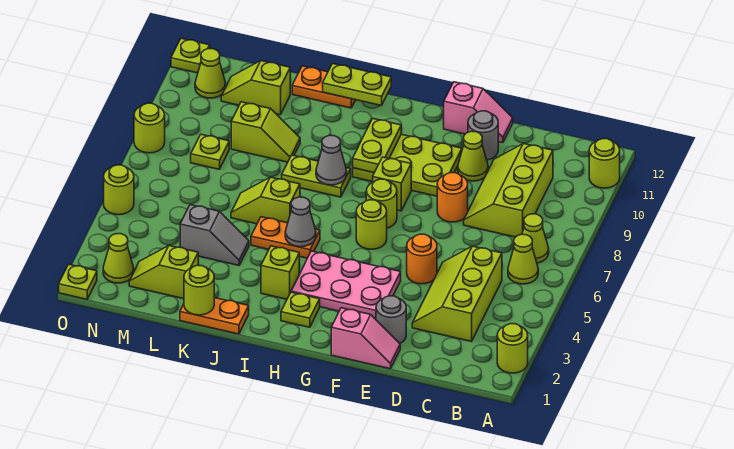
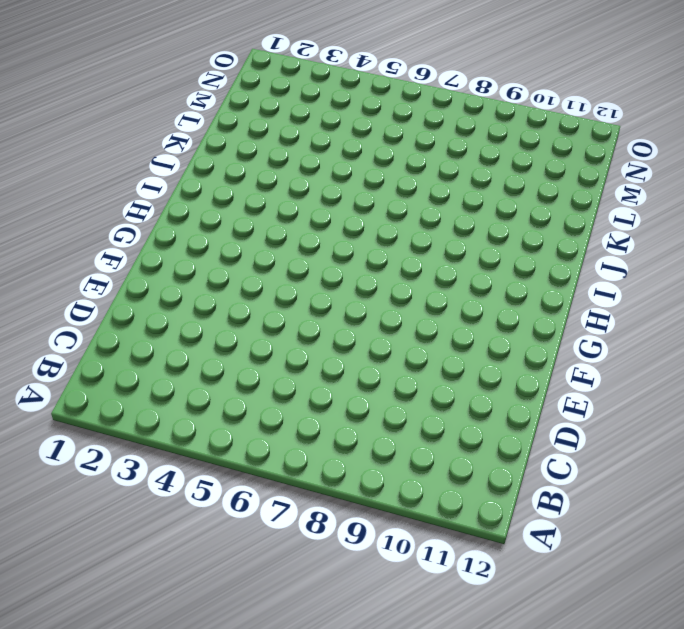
none -> lime round brick A2 level 1
none -> lime round brick A11 level 1
none -> lime cone B6 level 1
none -> lime cone B7 level 1

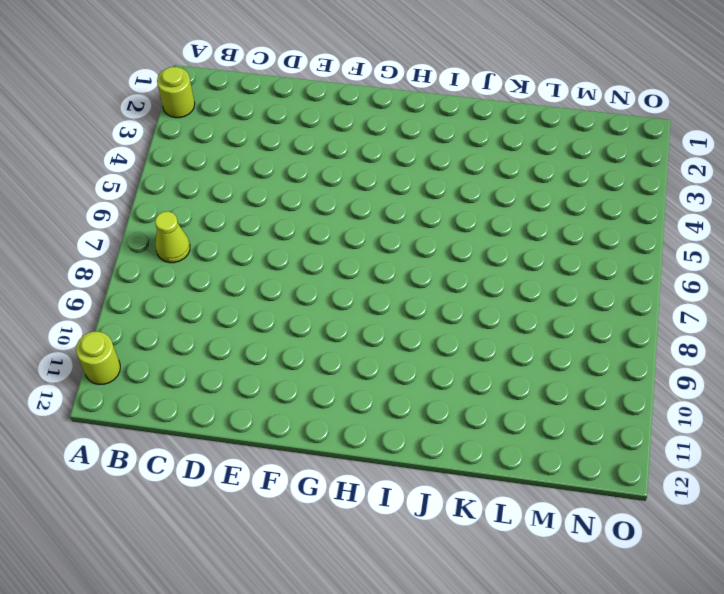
none -> lime cone B6 level 1
none -> lime slope C3:D5 level 1 top C
none -> lime slope C8:D10 level 1 top C
none -> pink slope E1:F1 level 1 top F

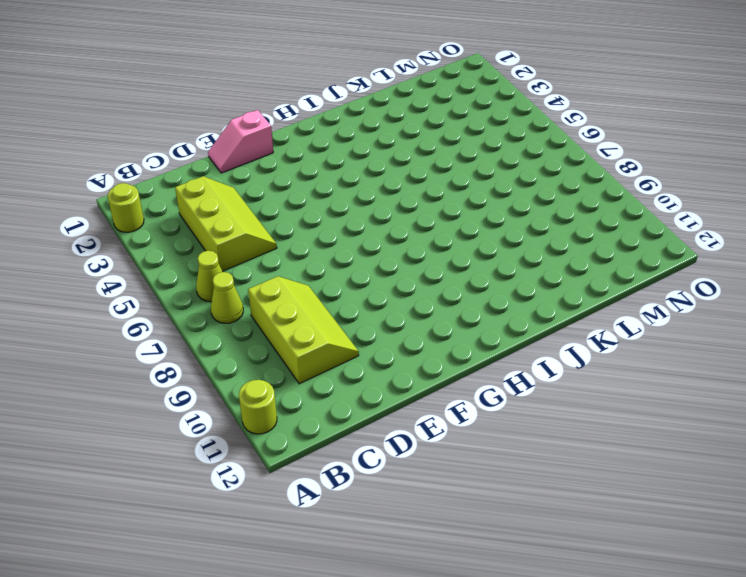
none -> grey round brick E2 level 1
none -> orange round brick E5 level 1
none -> orange round brick E8 level 1
none -> lime cone E10 level 1

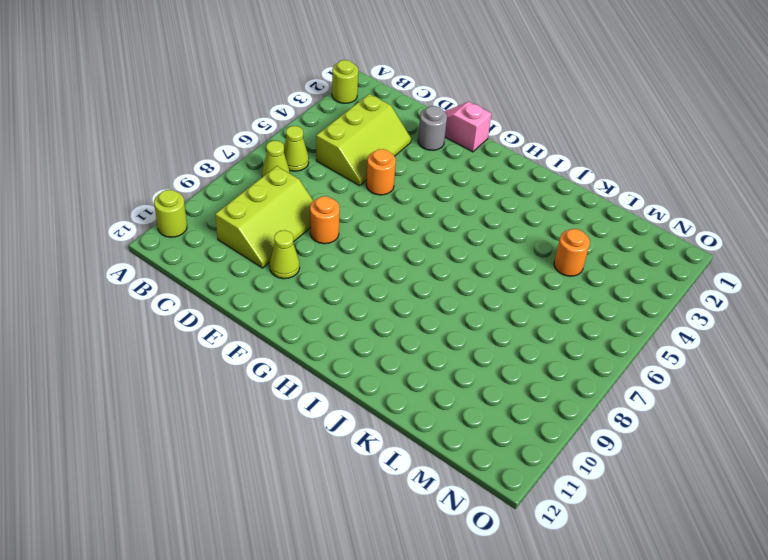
orange round brick L4 level 1 -> grey slope K4:L4 level 1 top L
none -> grey round brick E11 level 1
none -> pink slope E12:F12 level 1 top F
none -> pink plate F3:H4 level 1
none -> lime plate F9:H10 level 1

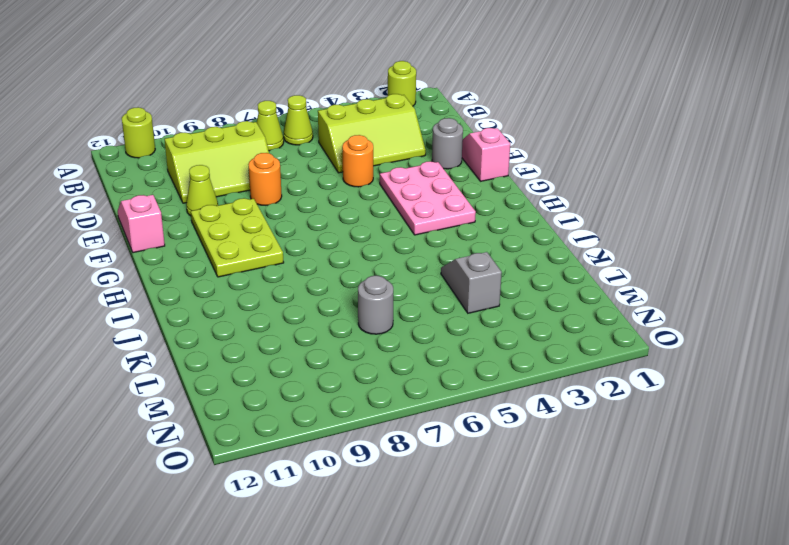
grey round brick L7 level 1 -> grey round brick E11 level 1
none -> lime round brick G6 level 1
none -> lime round brick G7 level 1
none -> lime brick G8 level 1
none -> lime plate H2 level 1

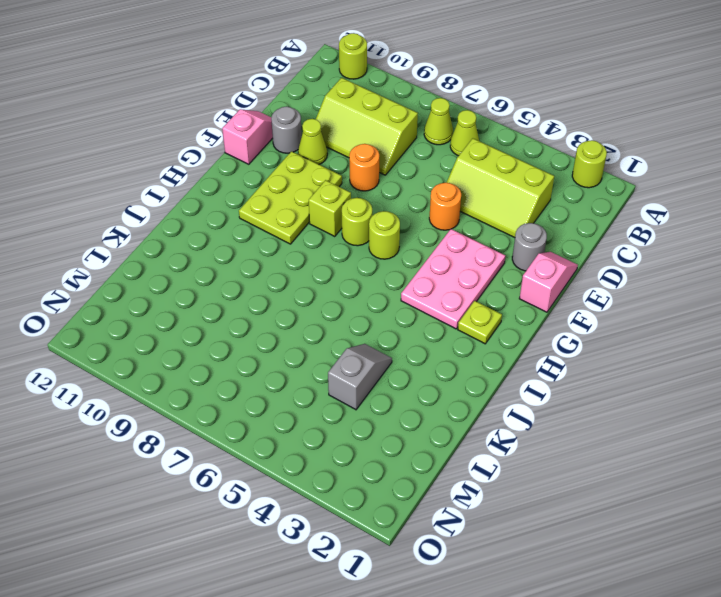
none -> lime brick I3 level 1
none -> orange plate I5:J5 level 1
none -> lime plate I8:J8 level 1
none -> orange plate J1:K1 level 1

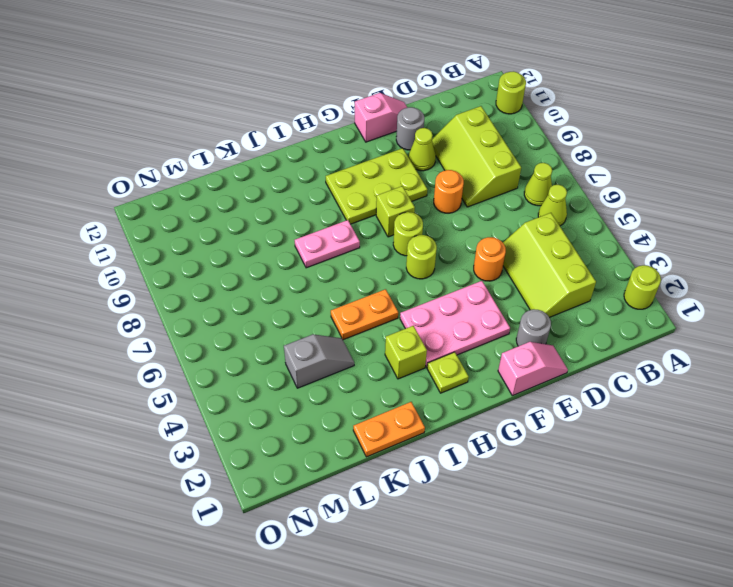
pink plate I8:J8 level 1 -> lime plate I8:J8 level 1
none -> lime slope J6:K6 level 1 top J
none -> orange plate J12:K12 level 1
none -> lime slope K9:L9 level 1 top L
none -> lime slope L2:M2 level 1 top L

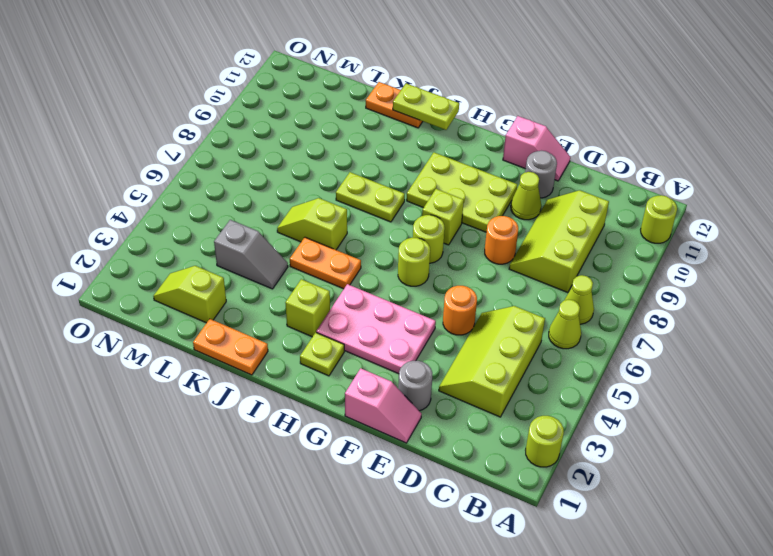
none -> lime slope K9:L9 level 1 top L
none -> lime slope L11:M11 level 1 top L
none -> lime plate M8 level 1
none -> lime cone N2 level 1

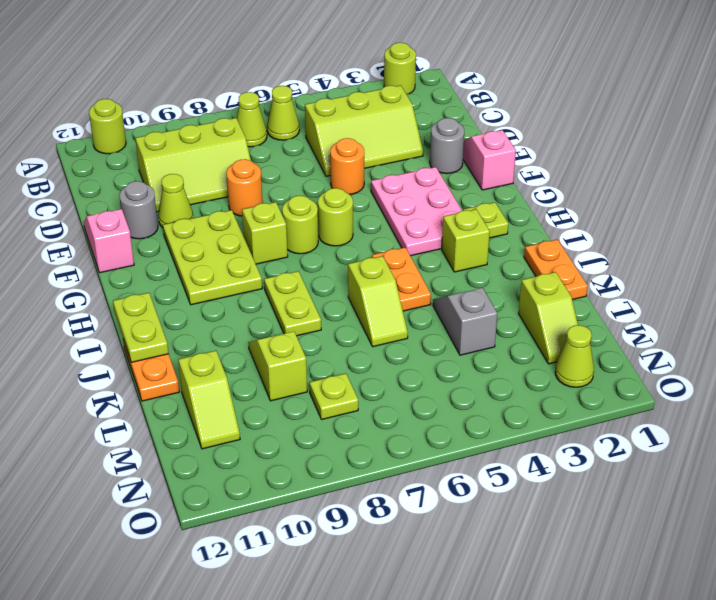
none -> lime cone N11 level 1
none -> lime plate O1 level 1
none -> lime round brick O5 level 1
none -> lime round brick O8 level 1

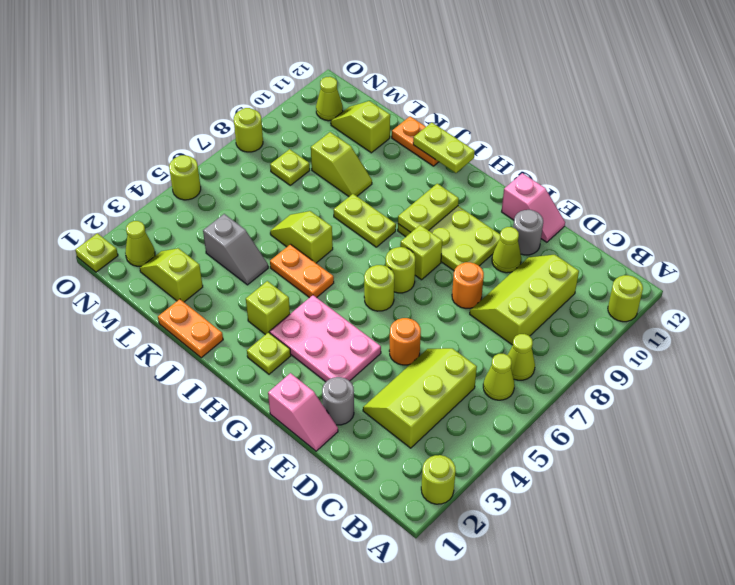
none -> lime plate O12 level 1
none -> grey cone I5 level 2
none -> grey cone I8 level 2
none -> lime round brick K1 level 2

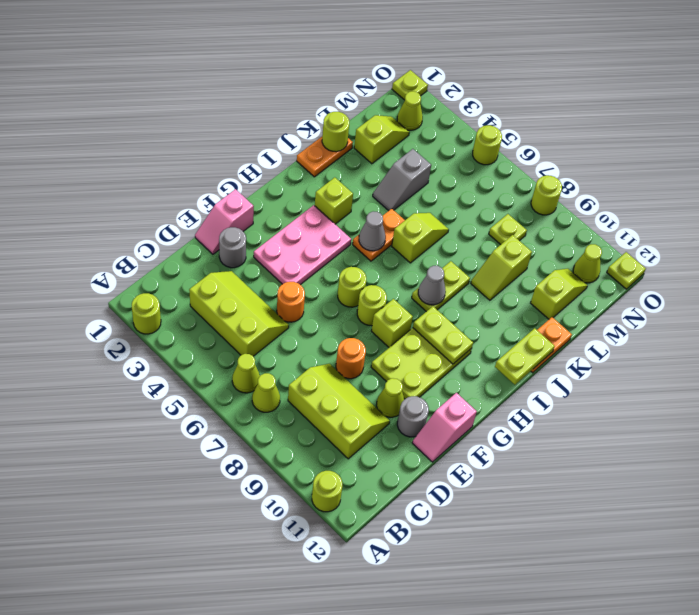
none -> lime plate H2 level 1

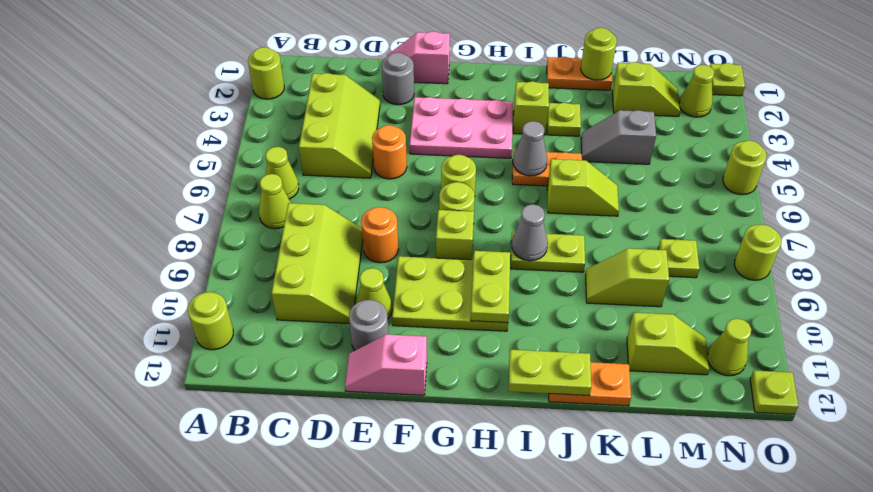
lime plate J3 level 1 -> lime plate H2 level 1

